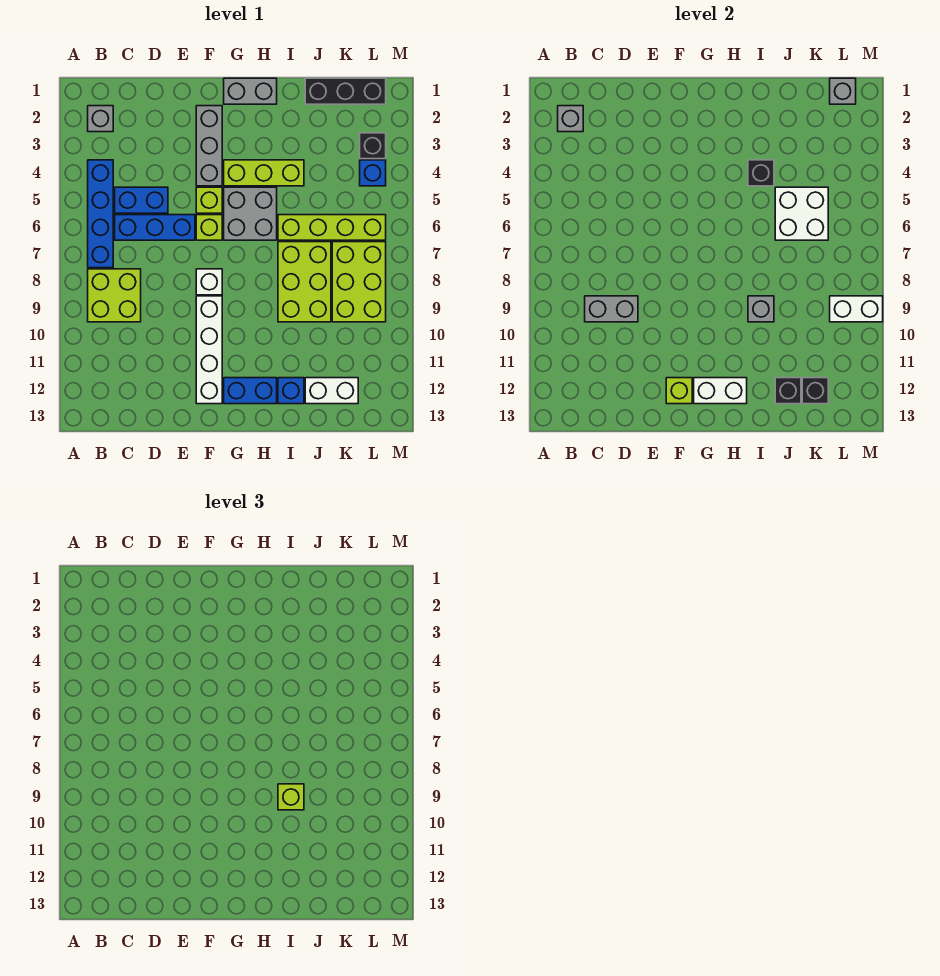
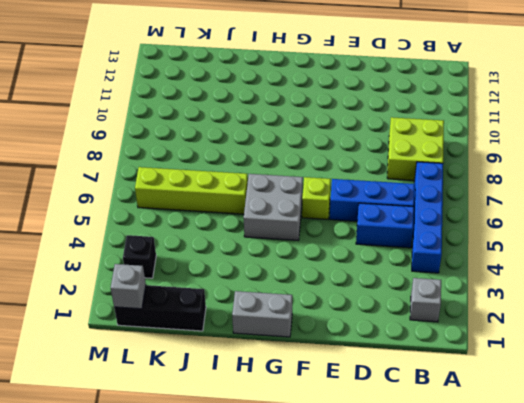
none -> grey brick F2:F4 level 1
none -> lime brick F5 level 1
none -> white brick F8 level 1
none -> white brick F9:F12 level 1

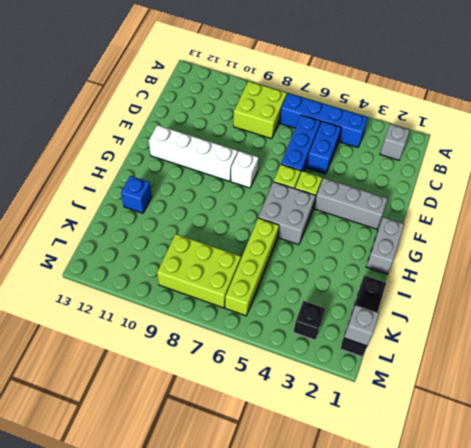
none -> lime brick G4:I4 level 1
none -> blue brick G12:H12 level 1
none -> lime brick I7:J9 level 1
none -> white brick J12:K12 level 1

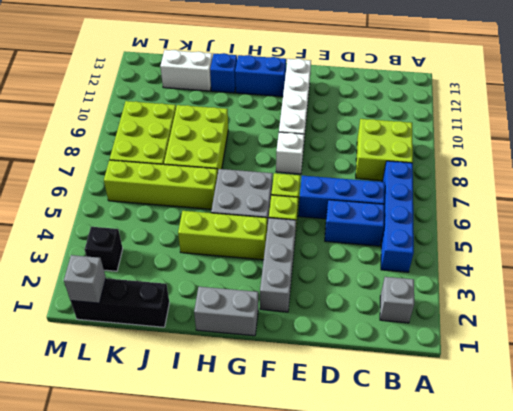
none -> blue brick L4 level 1
none -> grey brick B2 level 2
none -> grey brick C9:D9 level 2
none -> lime brick F12 level 2

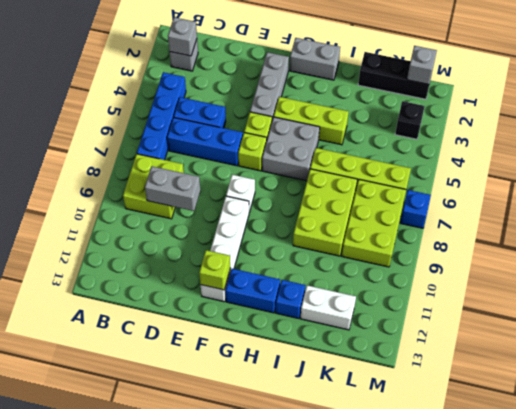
blue brick M7 level 1 -> blue brick L4 level 1
none -> white brick G12:H12 level 2
none -> black brick I4 level 2
none -> grey brick I9 level 2
none -> white brick J5:K6 level 2

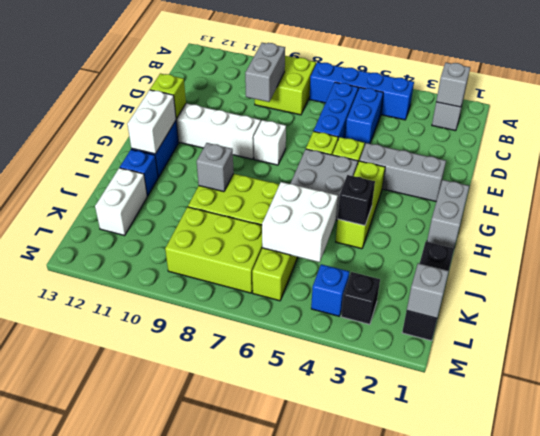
none -> black brick J12 level 2
none -> black brick K12 level 2
none -> white brick L9:M9 level 2
none -> lime brick I9 level 3

